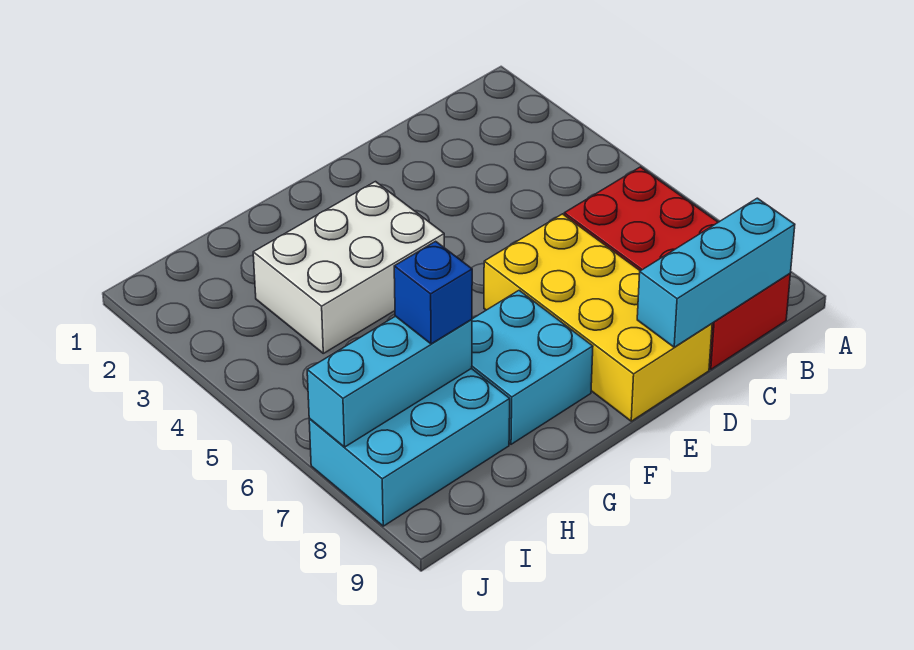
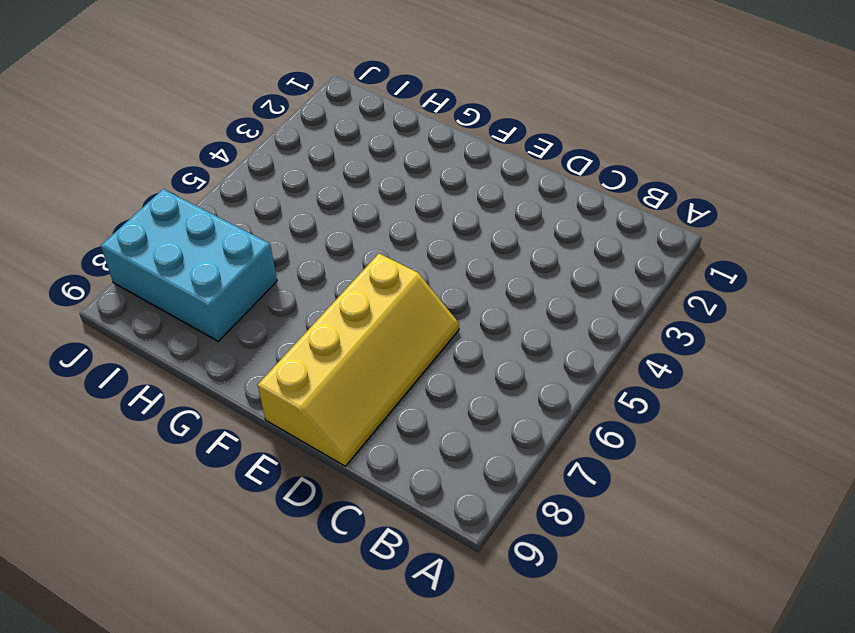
yellow slope D6:E9 level 1 top E -> yellow brick D6:E9 level 1
none -> red brick B6:C9 level 1
none -> white brick F3:H4 level 1

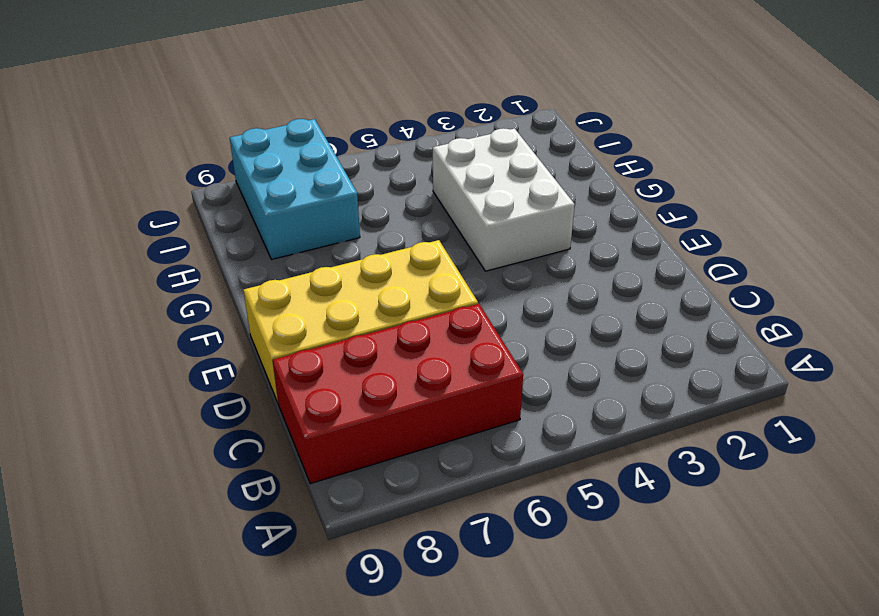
none -> cyan brick F7:G8 level 1
none -> cyan brick B9:D9 level 2

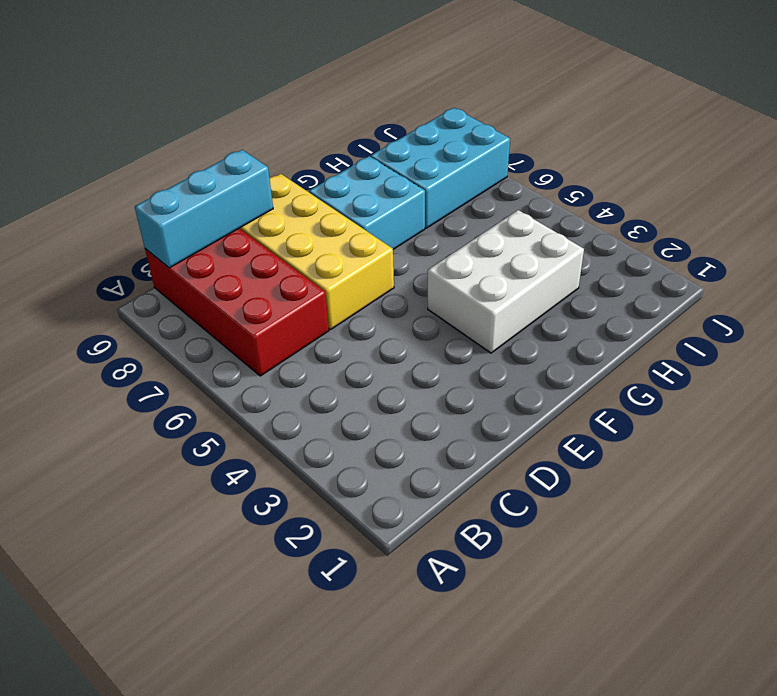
none -> cyan brick H7:J7 level 2
none -> blue brick H7 level 3

